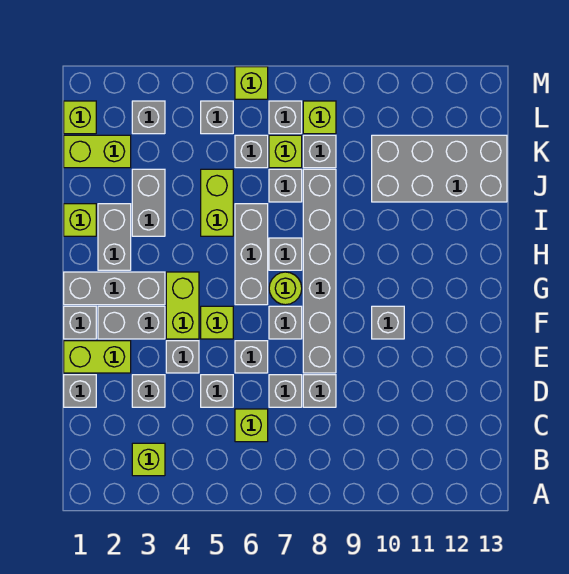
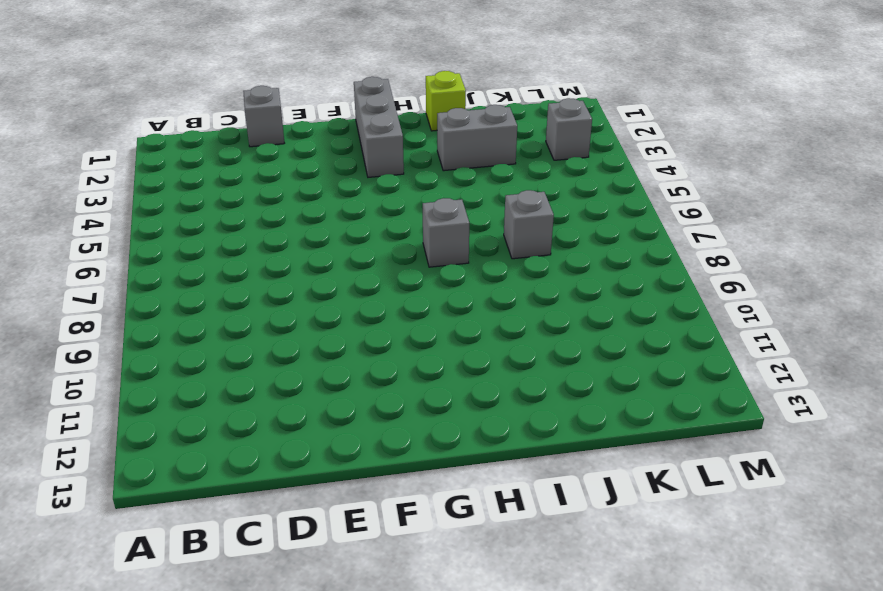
none -> lime brick B3 level 1
none -> lime brick C6 level 1
none -> grey brick D3 level 1
none -> grey brick D5 level 1

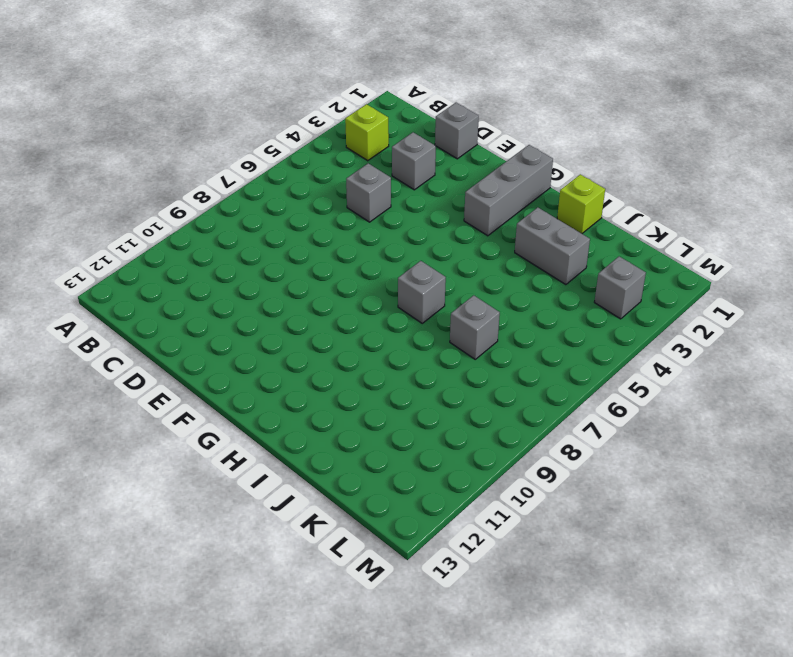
none -> lime brick C6 level 1
none -> grey brick D7 level 1
none -> grey brick D8 level 1
none -> lime brick E1:E2 level 1

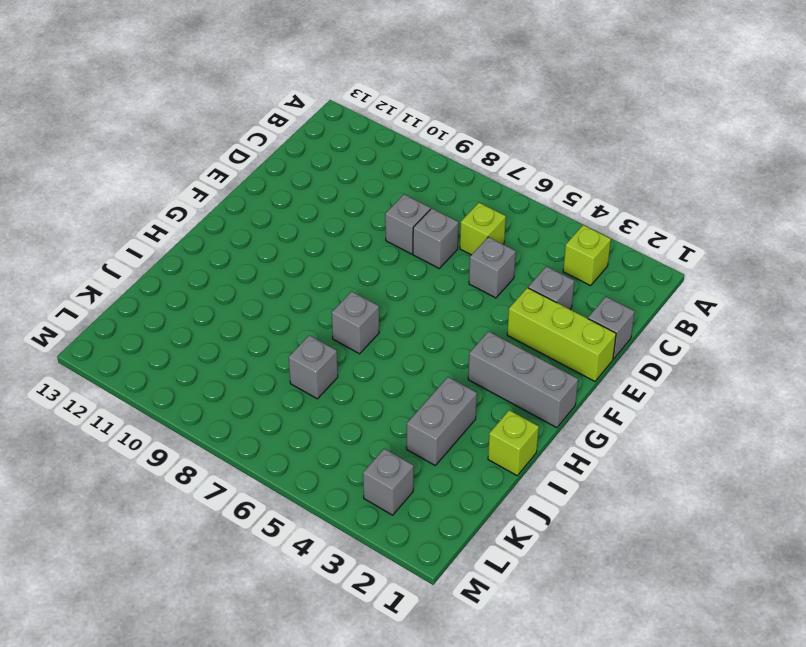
lime brick E1:E3 level 1 -> lime brick E1:E2 level 1
none -> grey brick E4 level 1
none -> grey brick E6 level 1
none -> grey brick E8:J8 level 1
none -> grey brick F1 level 1

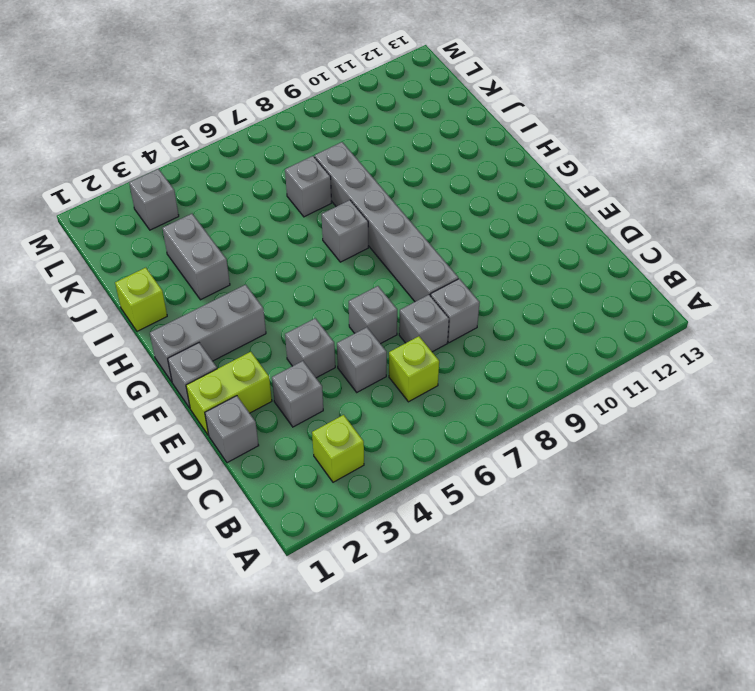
none -> grey brick F2:F3 level 1
none -> lime brick F4:G4 level 1
none -> lime brick F5 level 1
none -> grey brick F7 level 1

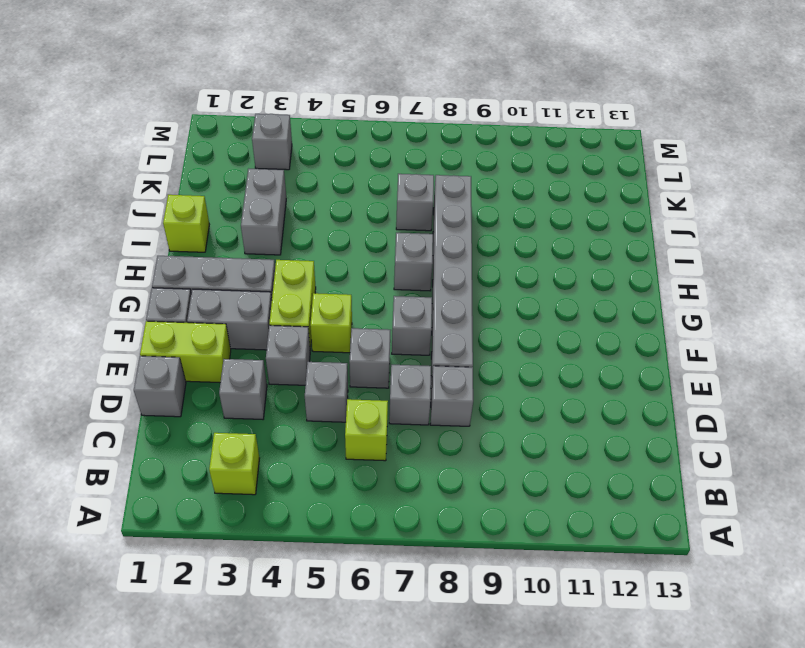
none -> grey brick F10 level 1
none -> grey brick G6:I6 level 1
none -> lime round brick G7 level 1
none -> grey brick H2:I2 level 1

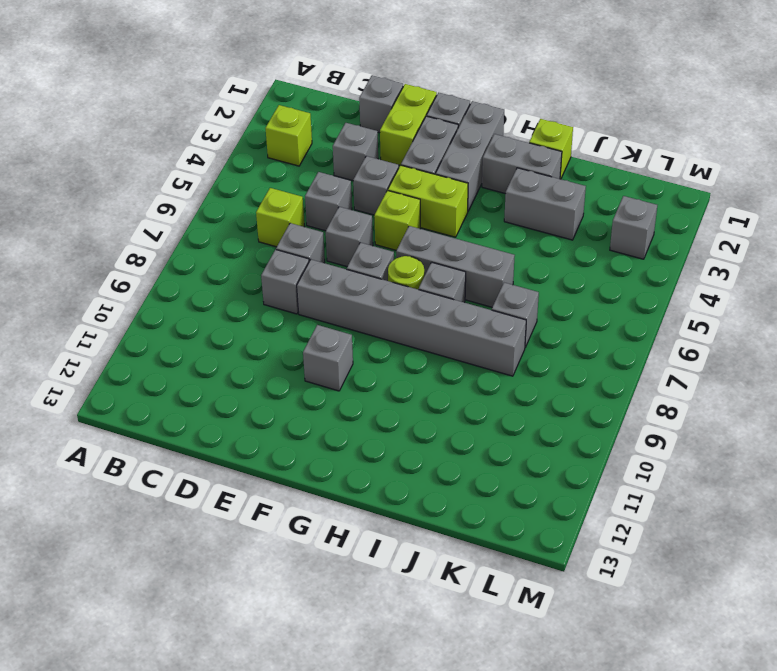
none -> lime brick I5:J5 level 1
none -> grey brick J10:K13 level 1
none -> lime brick K1:K2 level 1
none -> grey brick K6 level 1

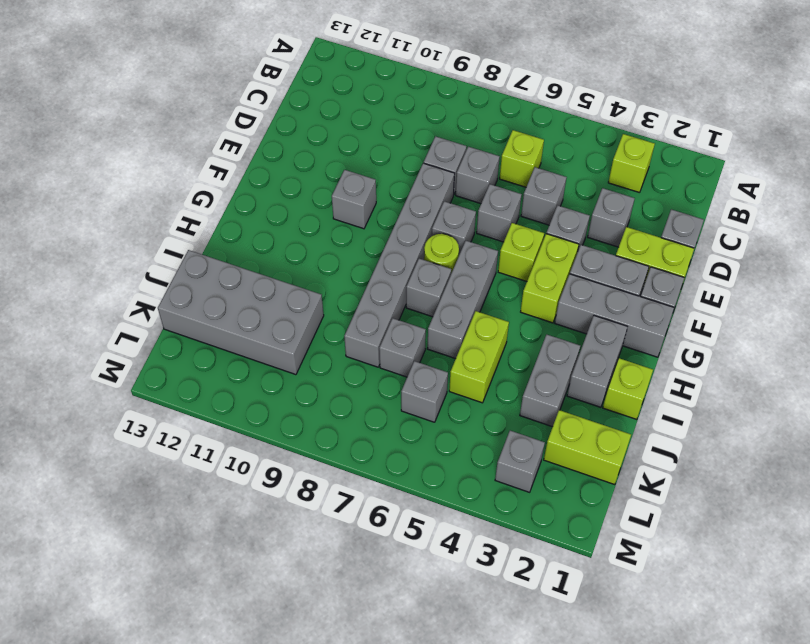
none -> lime brick K7 level 1
none -> grey brick K8 level 1
none -> lime brick L1 level 1
none -> grey brick L5 level 1

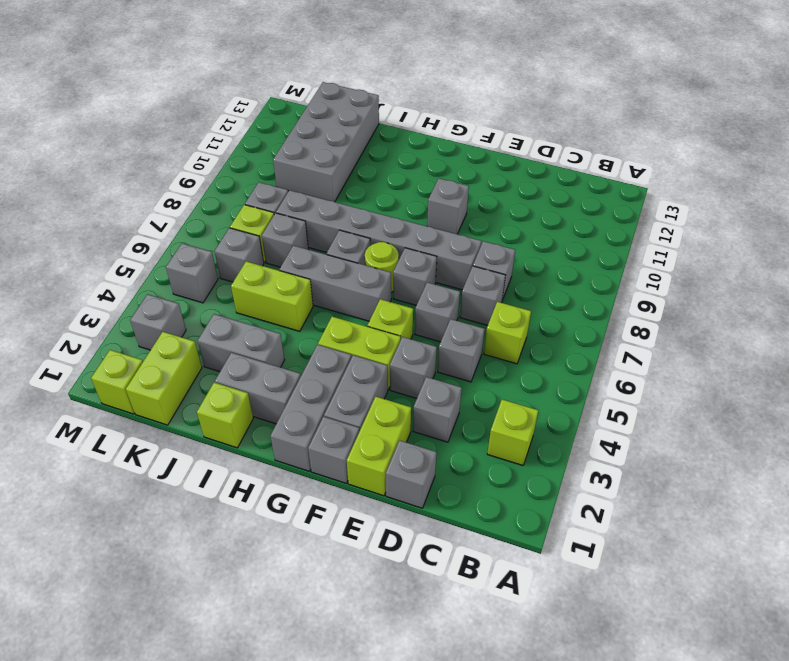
none -> grey brick L7 level 1
none -> lime brick L8 level 1
none -> lime brick M6 level 1

